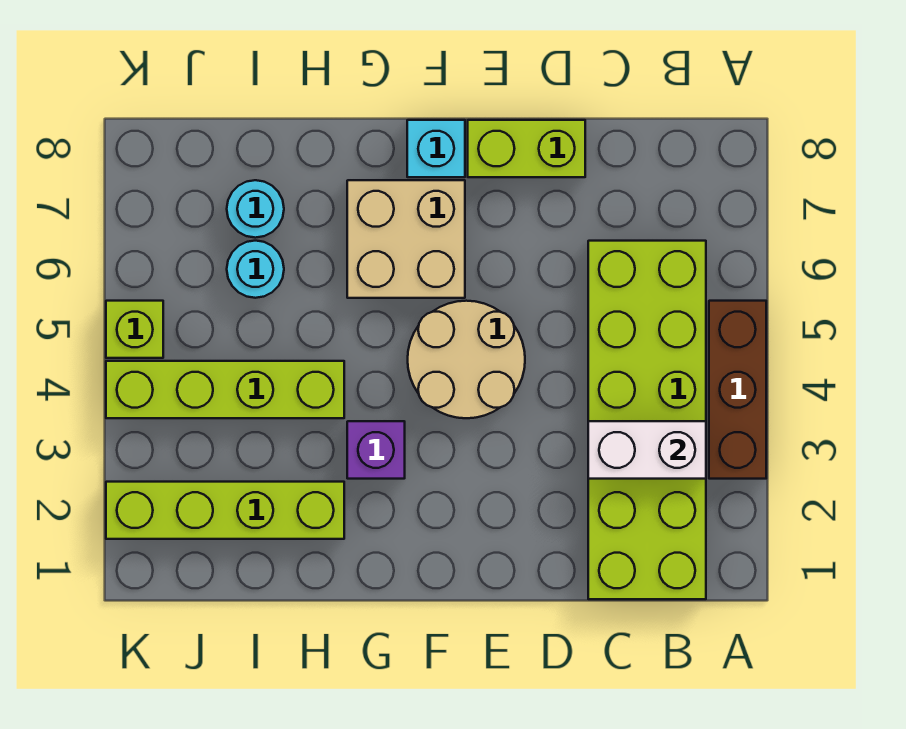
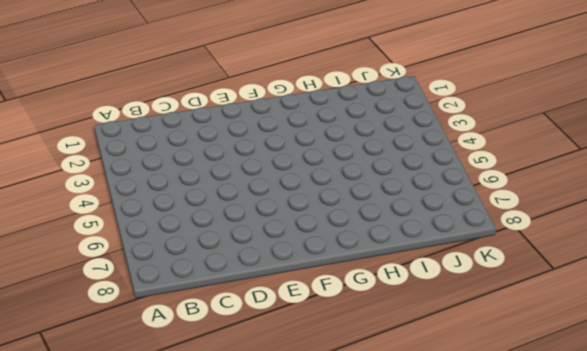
none -> brown brick A3:A5 level 1
none -> lime brick B1:C6 level 1
none -> lime brick D8:E8 level 1

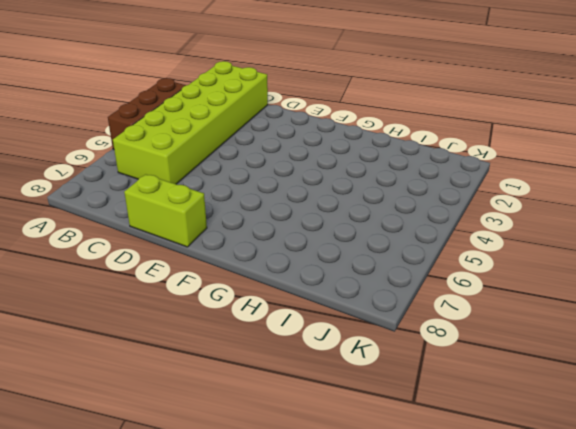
none -> tan round brick E4:F5 level 1
none -> tan brick F6:G7 level 1
none -> cyan brick F8 level 1

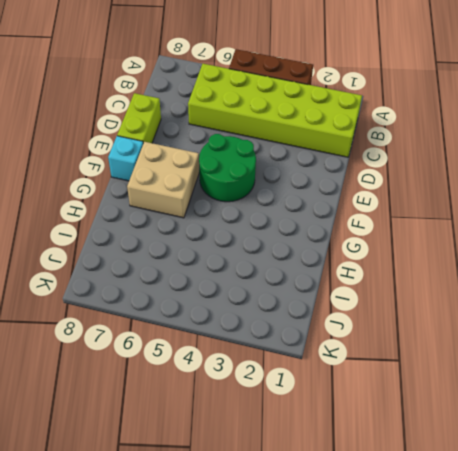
green round brick E4:F5 level 1 -> tan round brick E4:F5 level 1
none -> purple brick G3 level 1
none -> lime brick H2:K2 level 1
none -> lime brick H4:K4 level 1

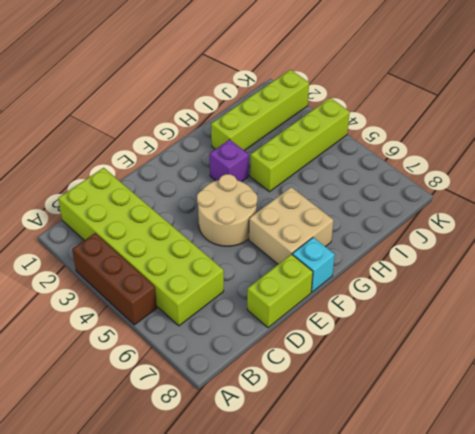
none -> cyan round brick I6 level 1
none -> cyan round brick I7 level 1
none -> lime brick K5 level 1

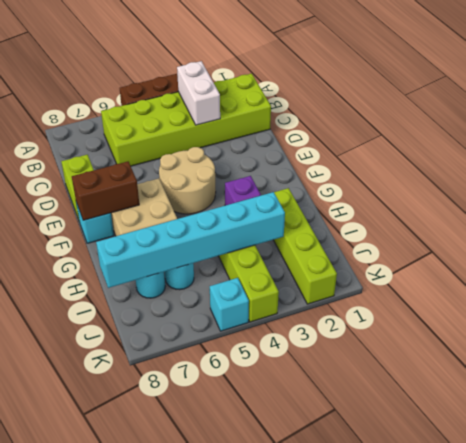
brown brick F7:F8 level 2 -> none
cyan brick I3:I8 level 2 -> none
cyan brick K5 level 1 -> lime brick K5 level 1

